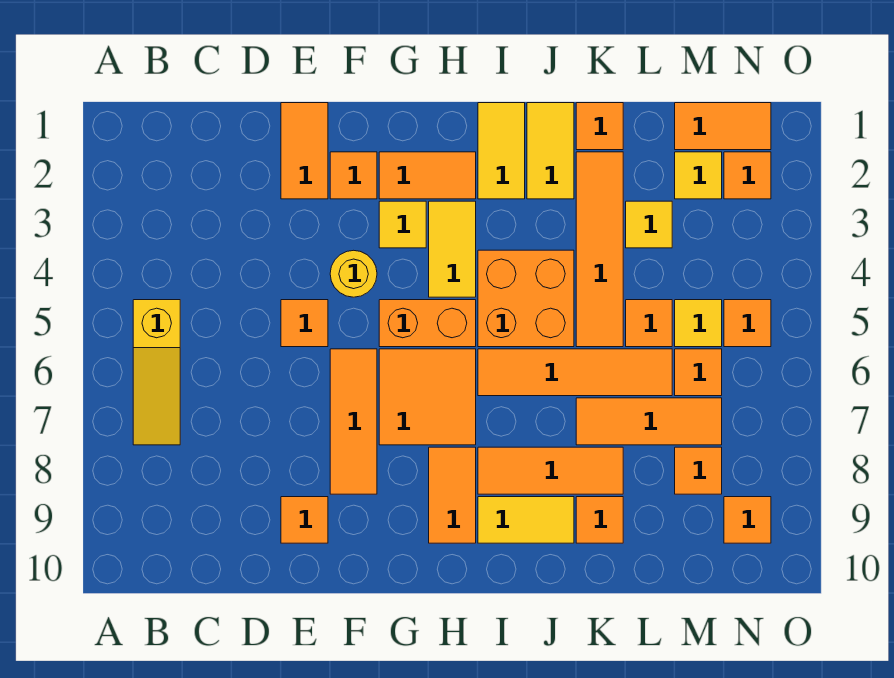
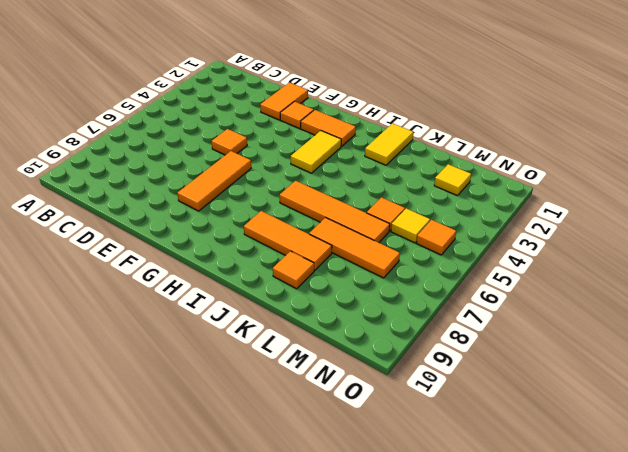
none -> yellow slope B5:B7 level 1 top 5
none -> orange tile E9 level 1
none -> yellow round brick F4 level 1
none -> yellow tile G3 level 1

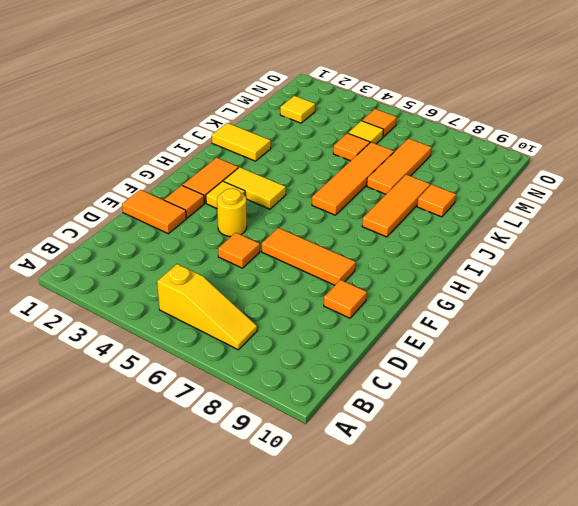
none -> orange brick G5:H5 level 1
none -> orange tile G6:H7 level 1
none -> orange tile H8:H9 level 1
none -> yellow tile I1:I2 level 1

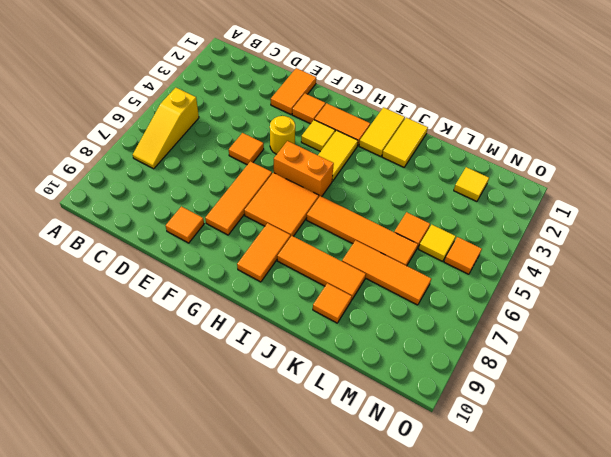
none -> orange brick I4:J5 level 1
none -> yellow tile I9:J9 level 1
none -> orange tile K1 level 1
none -> orange tile K2:K5 level 1

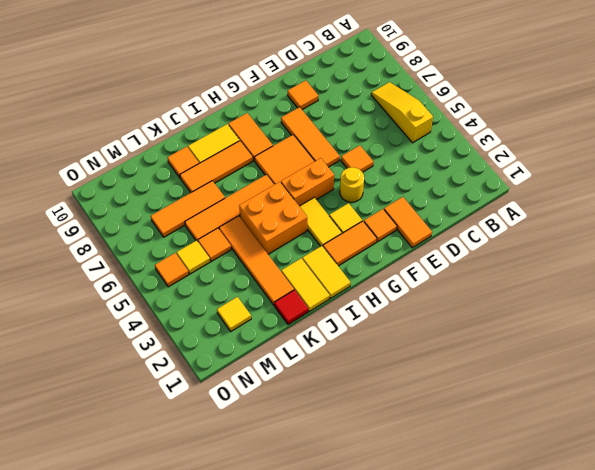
red tile K1 level 1 -> orange tile K1 level 1
none -> yellow tile L3 level 1
none -> orange tile M1:N1 level 1
none -> orange tile M6 level 1
none -> orange tile M8 level 1

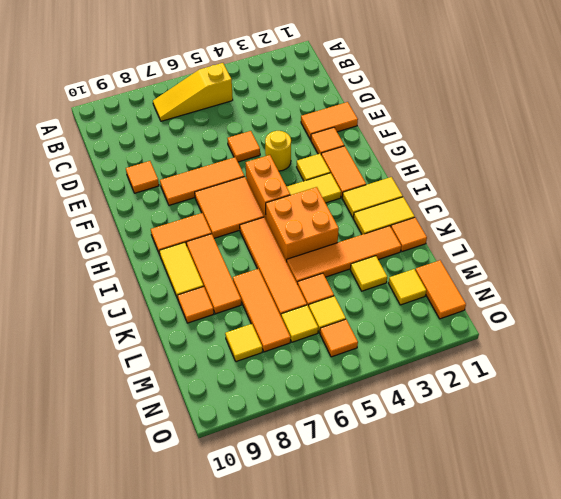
yellow tile M6 level 1 -> orange tile M6 level 1
yellow tile M8 level 1 -> orange tile M8 level 1
none -> orange tile N2 level 1
none -> orange tile N9 level 1

